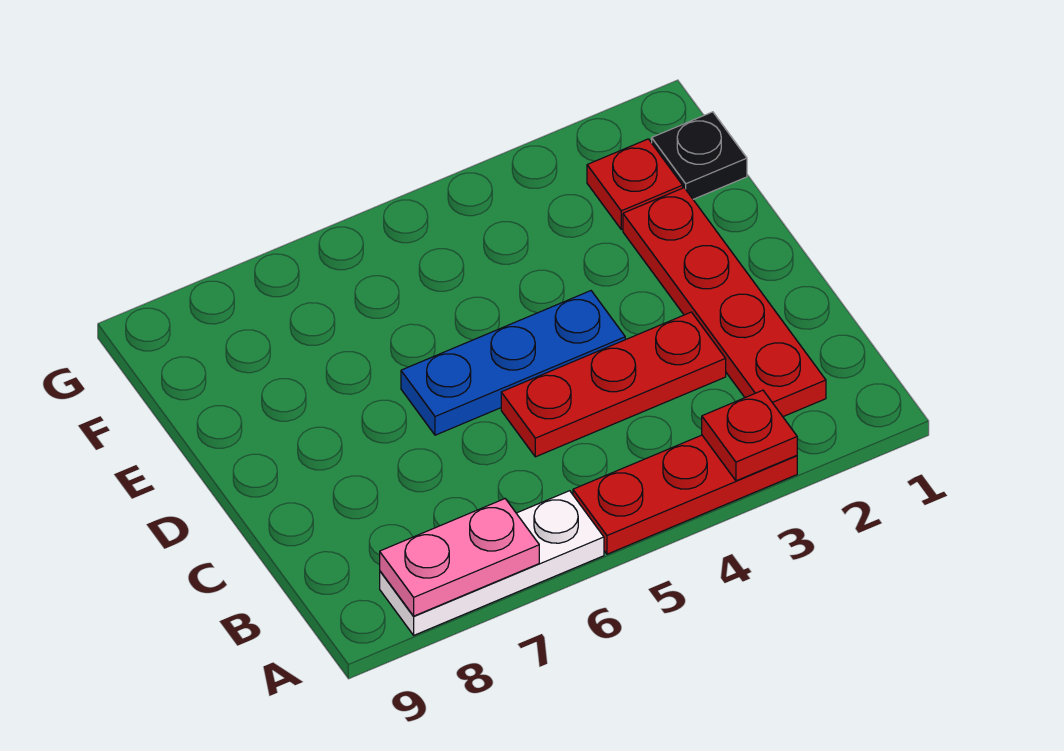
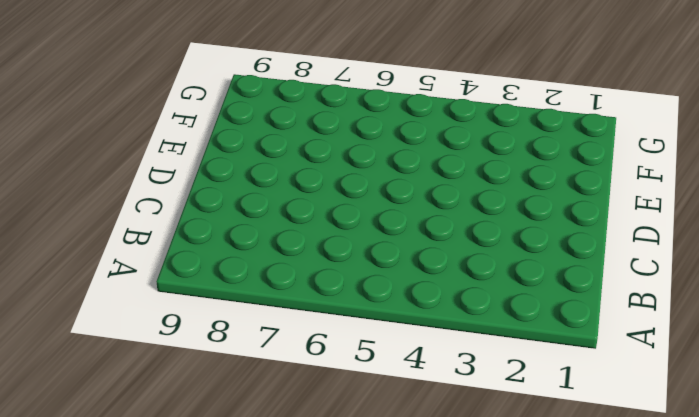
none -> red plate A3:A5 level 1
none -> white plate A6:A8 level 1

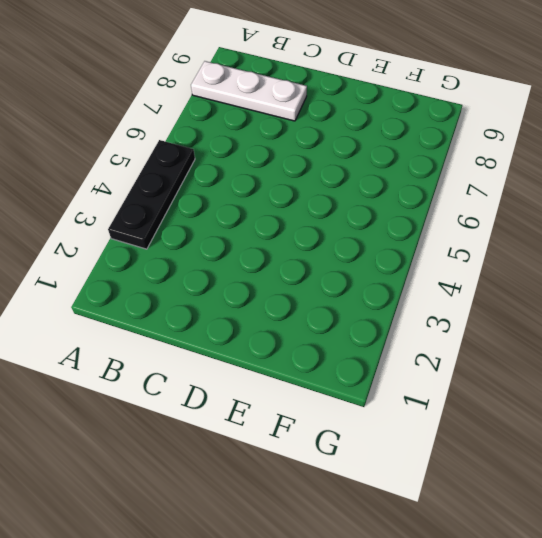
black plate A3:A5 level 1 -> red plate A3:A5 level 1
white plate A8:C8 level 1 -> white plate A6:A8 level 1
none -> red plate B2:E2 level 1
none -> red plate C3:C5 level 1

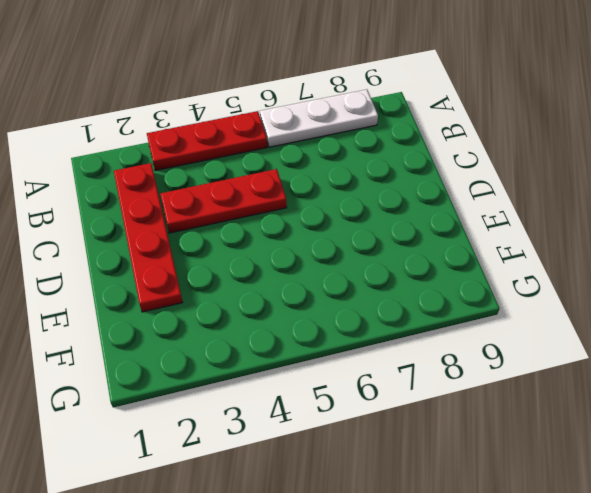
none -> blue plate D4:D6 level 1
none -> black plate F1 level 1

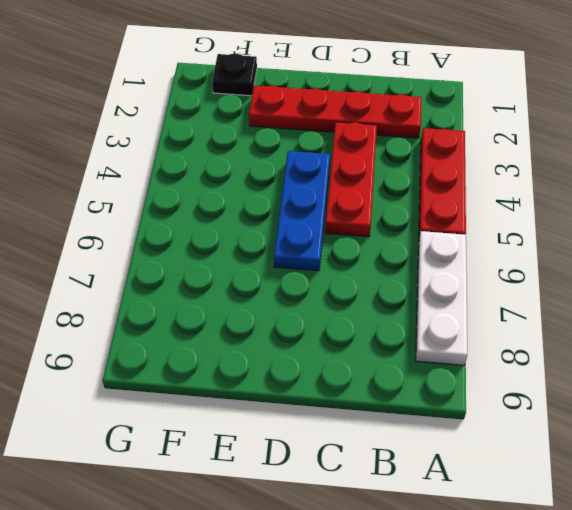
none -> red plate F2 level 1
none -> red plate A3 level 2

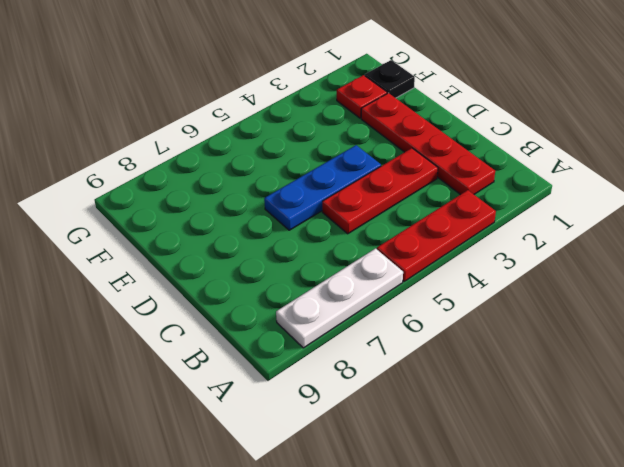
none -> red plate A3 level 2
none -> pink plate A7:A8 level 2

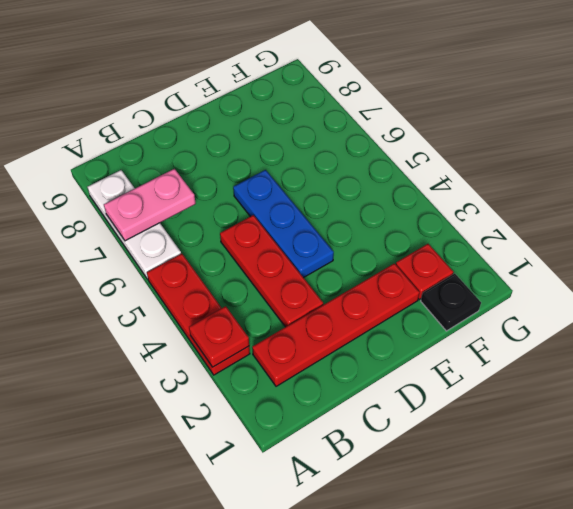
pink plate A7:B7 level 2 -> pink plate A7:A8 level 2

